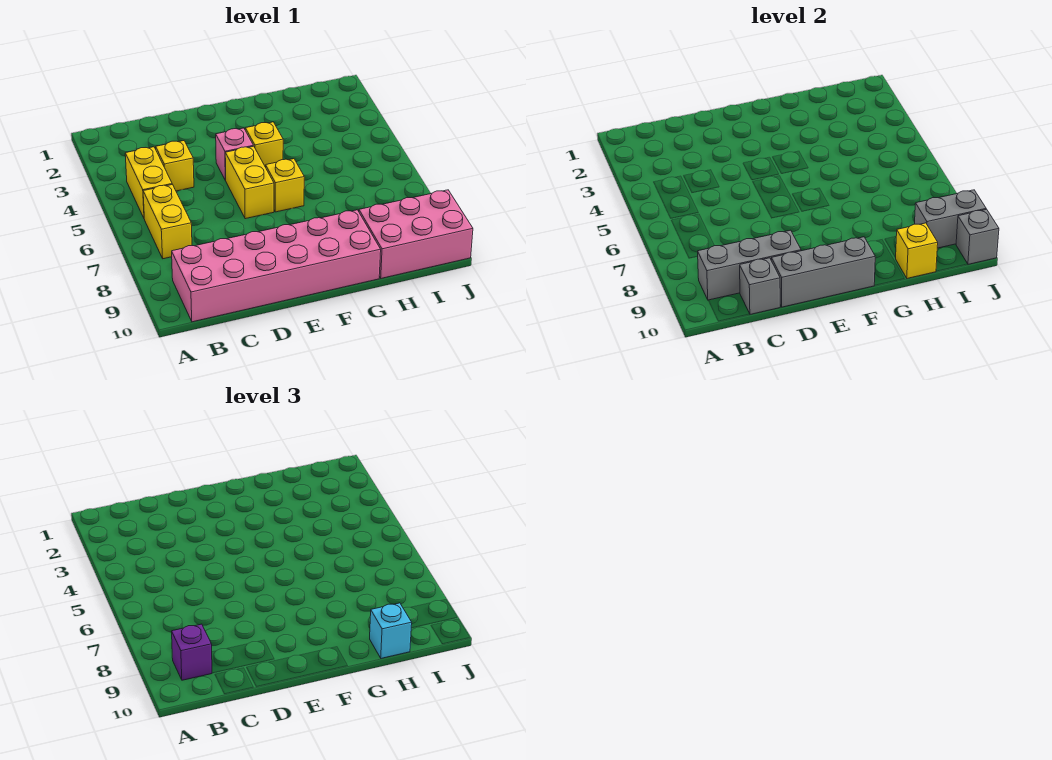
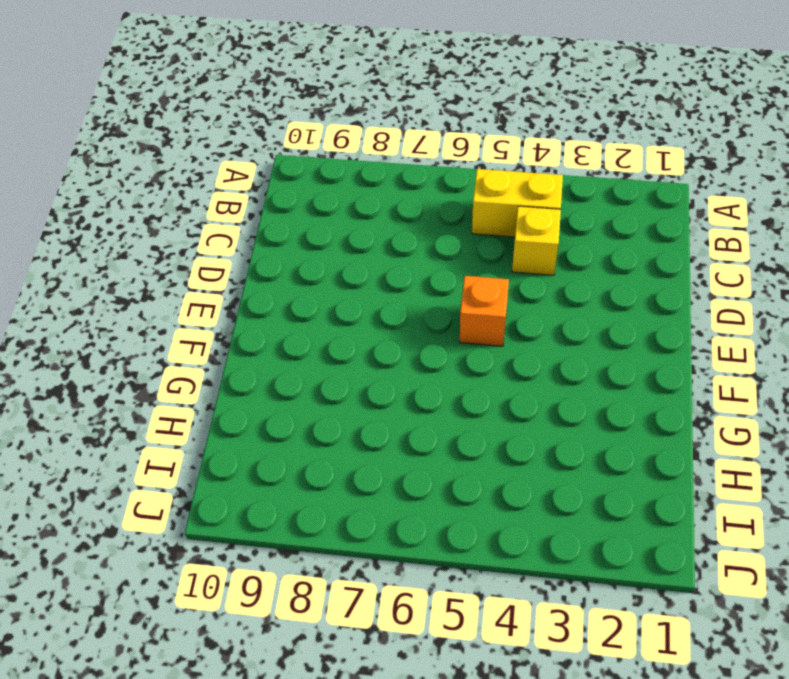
orange brick E5 level 1 -> yellow brick E5:E6 level 1
none -> yellow brick B6:B7 level 1
none -> pink brick B9:G10 level 1
none -> pink brick E4 level 1

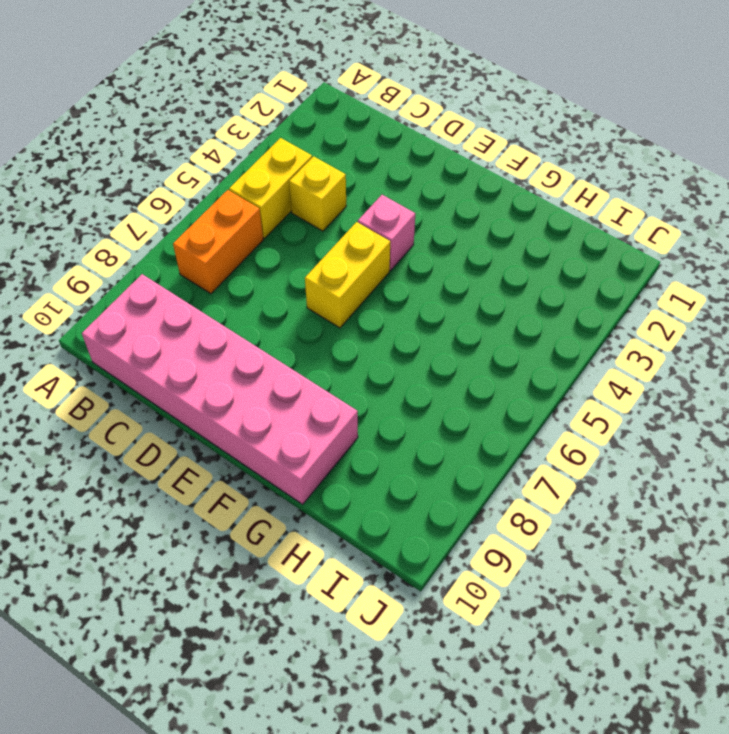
orange brick B6:B7 level 1 -> yellow brick B6:B7 level 1
none -> yellow brick F4 level 1
none -> yellow brick F6 level 1
none -> pink brick H9:J10 level 1

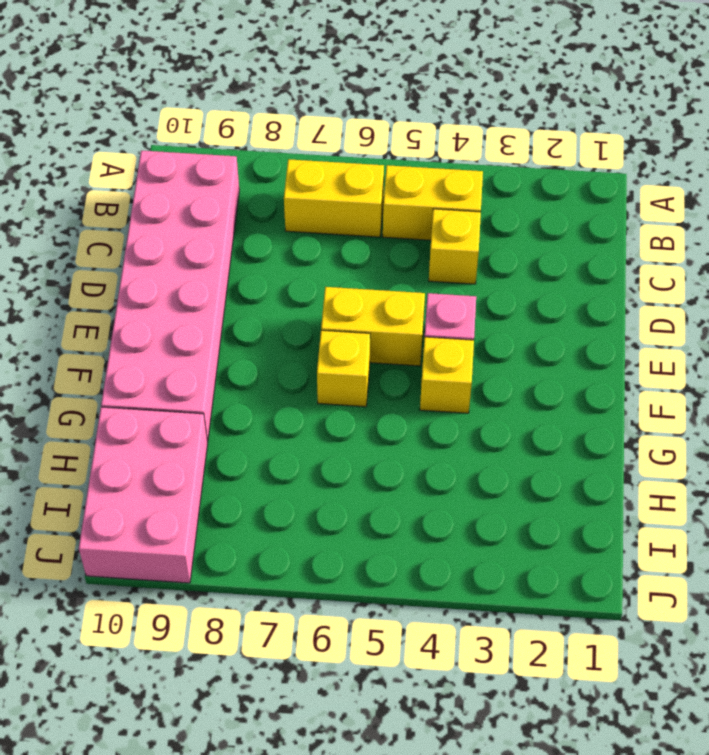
none -> grey brick B9:D9 level 2
none -> grey brick C10 level 2
none -> grey brick D10:F10 level 2

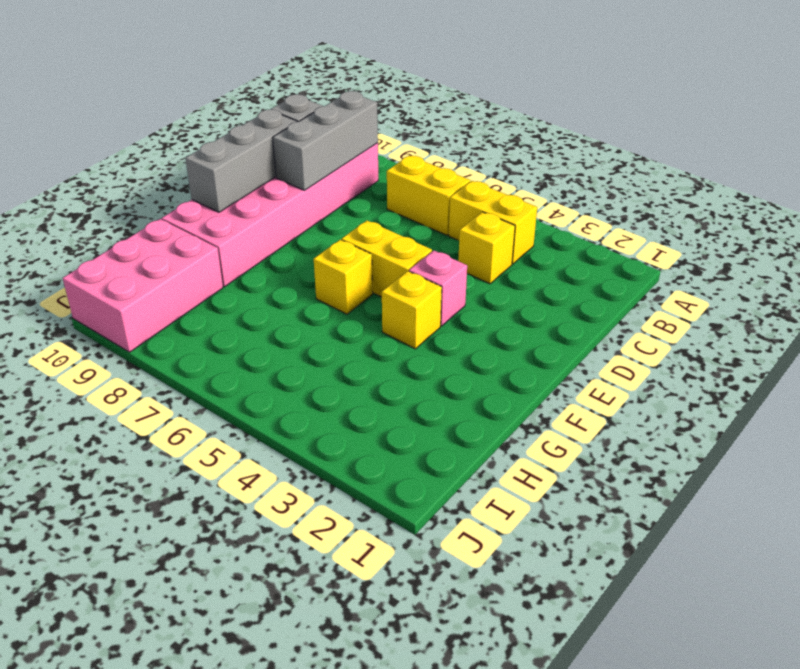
none -> yellow brick H10 level 2
none -> grey brick I9:J9 level 2
none -> grey brick J10 level 2

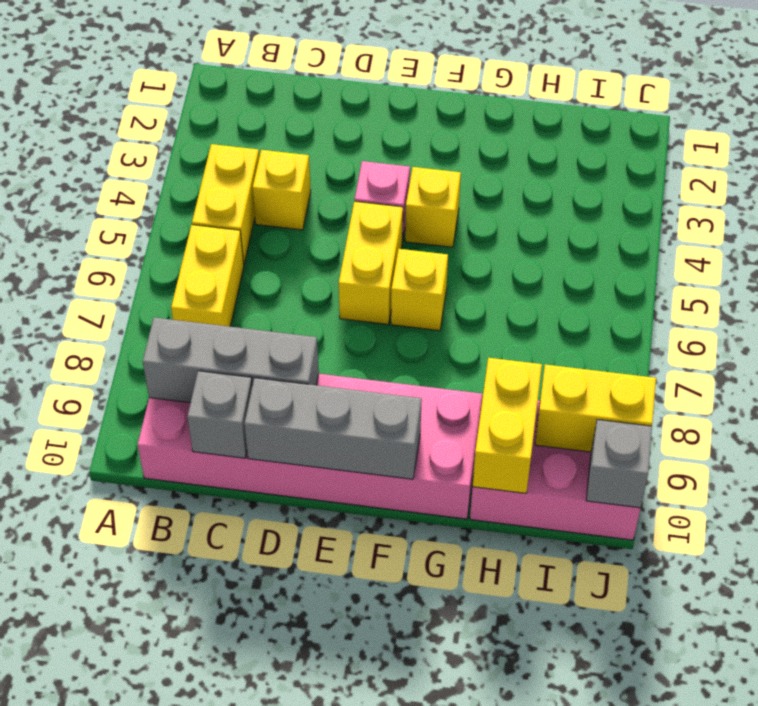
yellow brick H9:H10 level 2 -> yellow brick H10 level 2
yellow brick I9:J9 level 2 -> grey brick I9:J9 level 2
none -> purple brick B9 level 3
none -> cyan brick H10 level 3

